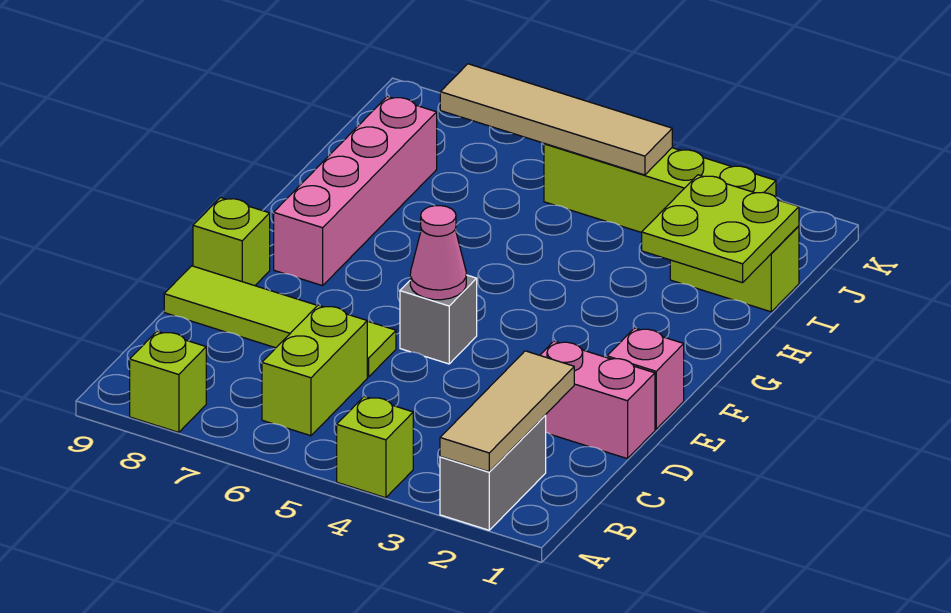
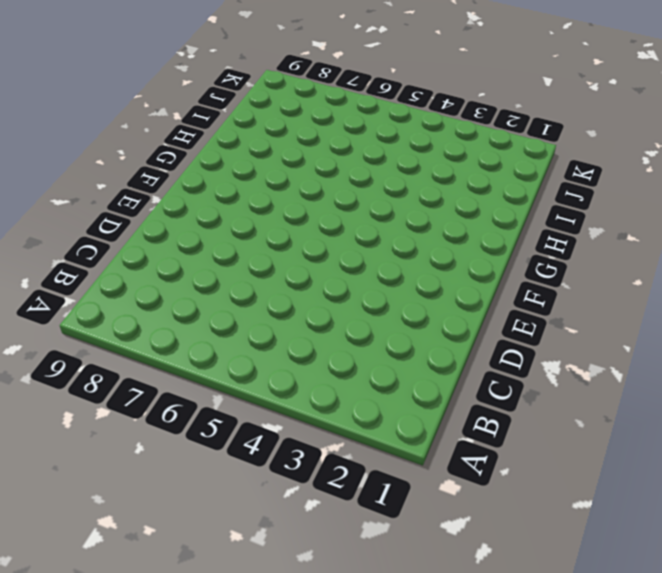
none -> grey brick A2:B2 level 1
none -> lime brick A4 level 1
none -> lime brick A8 level 1

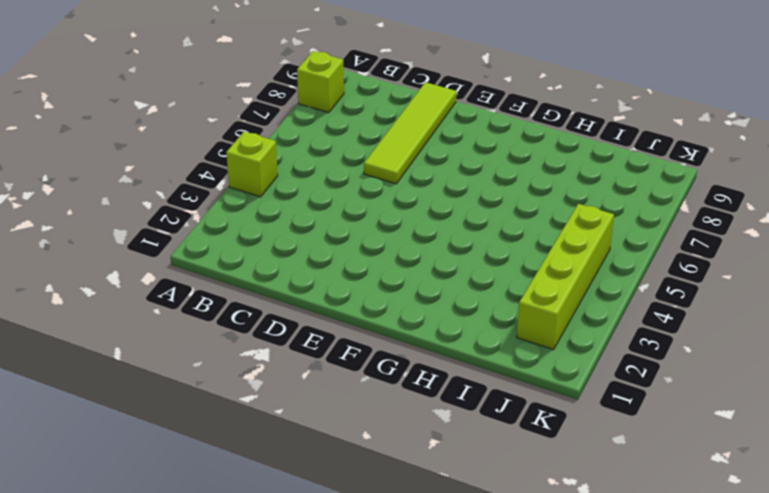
none -> grey brick A2:B2 level 1
none -> lime brick B6:C6 level 1
none -> pink brick D1:D2 level 1

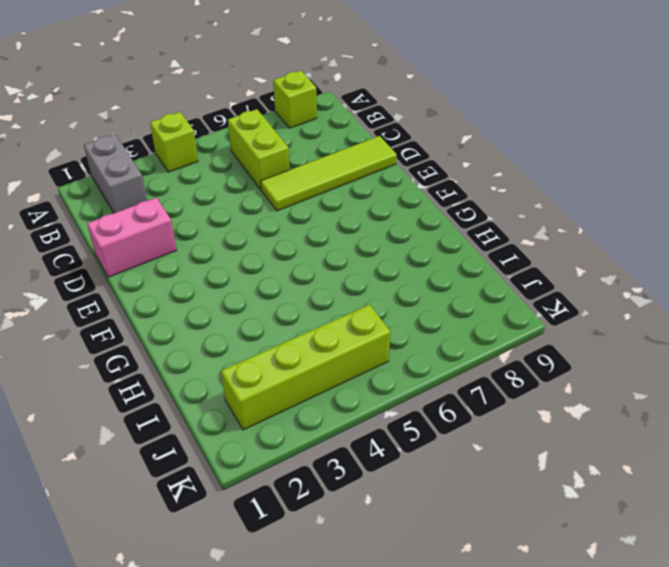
none -> pink brick E1 level 1
none -> grey brick E5 level 1
none -> lime brick E9 level 1

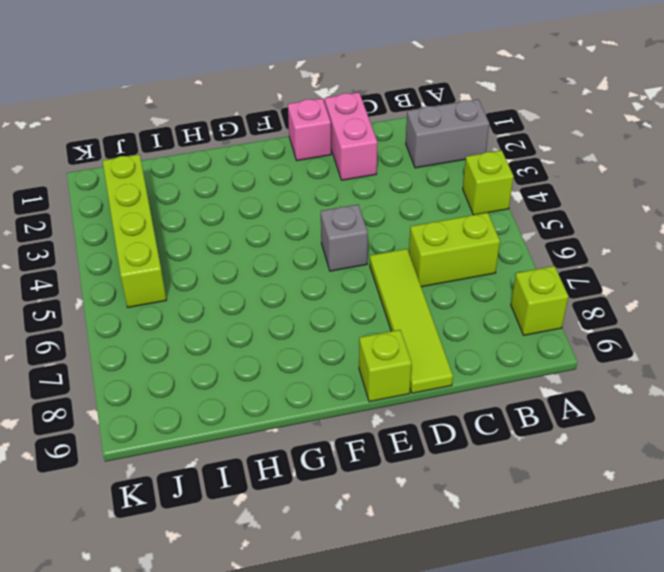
none -> pink brick F8:I8 level 1
none -> lime brick I1:I2 level 1
none -> tan tile A2:C2 level 2

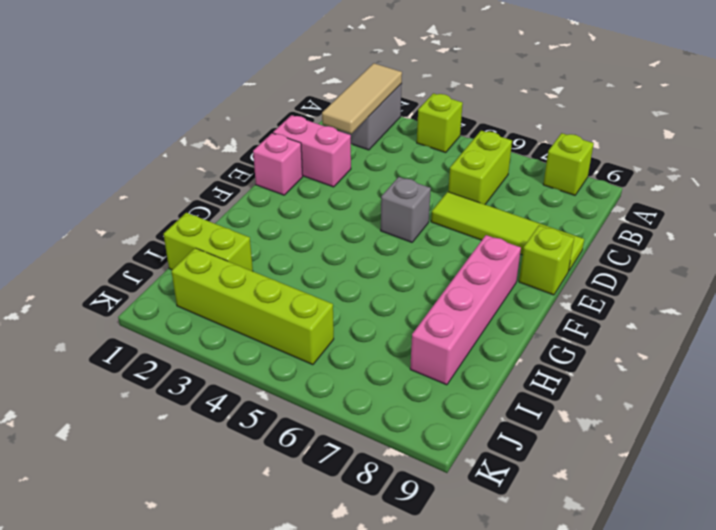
none -> pink cone E5 level 2
none -> lime plate H1:I2 level 2
none -> tan tile J4:J7 level 2

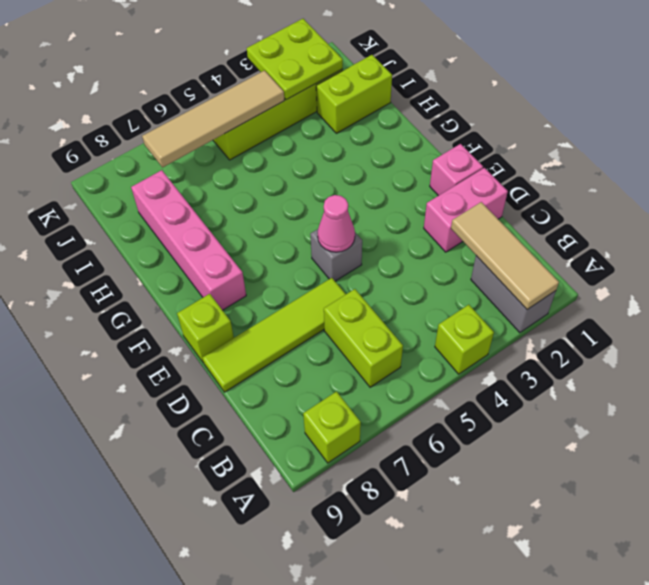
lime plate J2:K3 level 2 -> lime plate H1:I2 level 2

